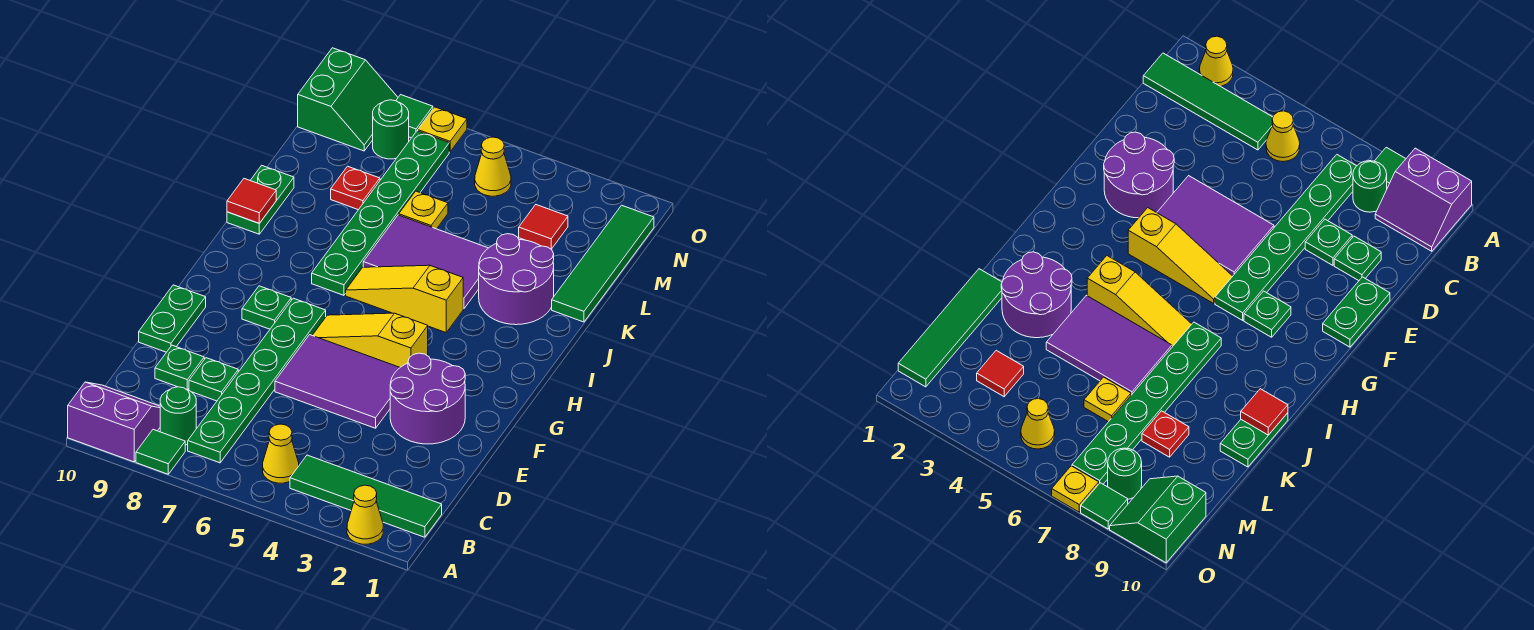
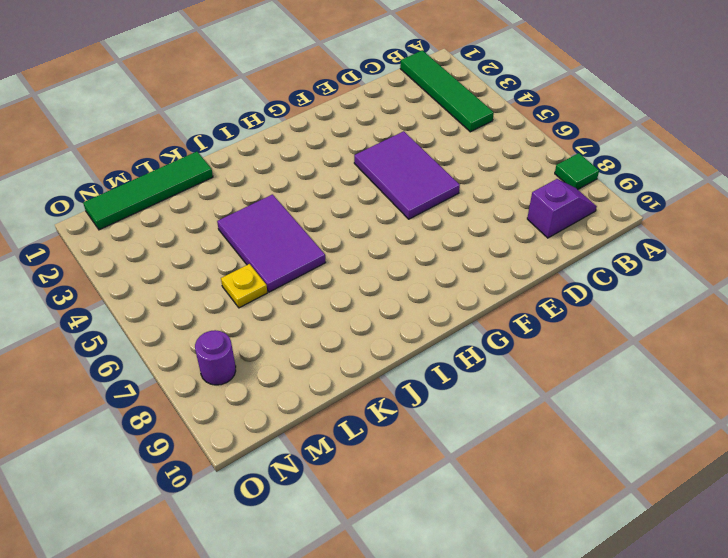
purple slope B9:C9 level 1 top C -> purple slope A9:B10 level 1 top A
purple round brick N8 level 1 -> green round brick N8 level 1
none -> yellow cone A2 level 1
none -> yellow cone B5 level 1
none -> green plate B7:G7 level 1

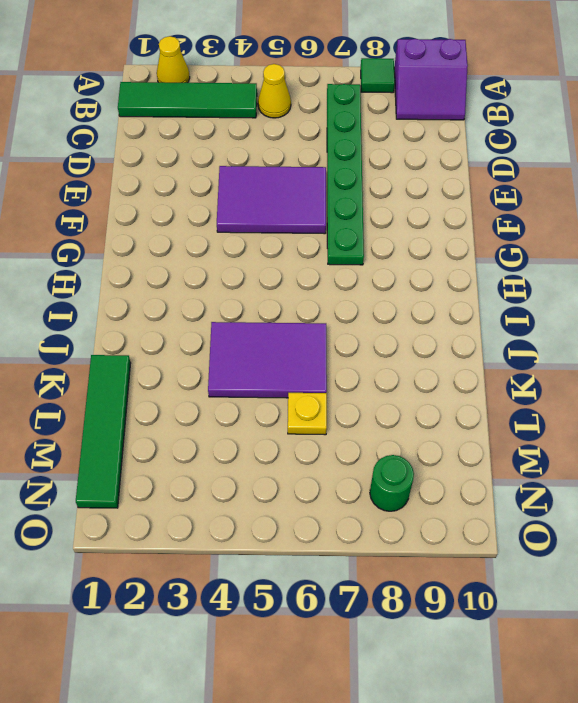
none -> green round brick B8 level 1
none -> green plate D8 level 1
none -> green plate D9 level 1

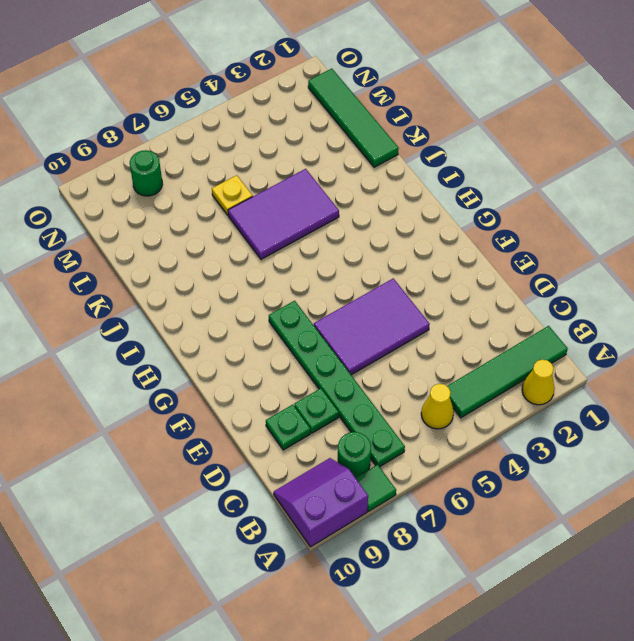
none -> purple round brick E2:F3 level 1
none -> green plate E10:F10 level 1
none -> yellow slope G4:G6 level 1 top 4

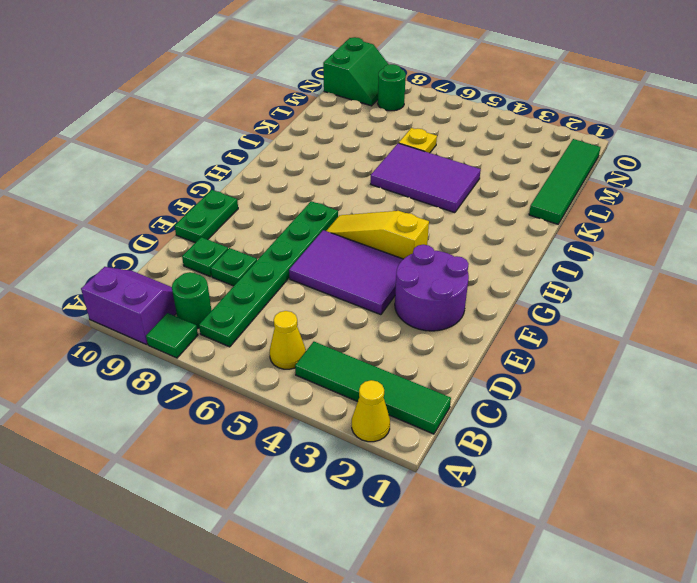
none -> green plate G8 level 1
none -> yellow slope I4:I6 level 1 top 4
none -> green plate I7:N7 level 1

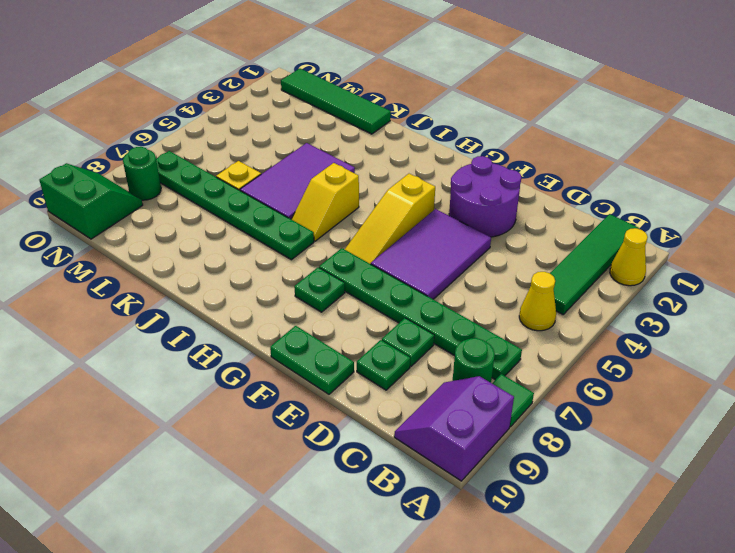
yellow slope I5:I6 level 1 top 5 -> yellow slope I4:I6 level 1 top 4
none -> purple round brick J2:K3 level 1
none -> green plate J10:K10 level 1
none -> red plate L8 level 1

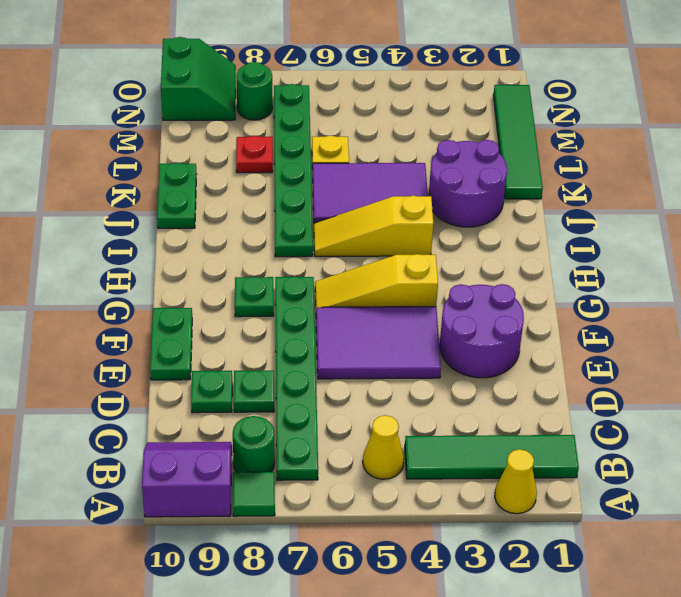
none -> red tile M3 level 1
none -> yellow cone N5 level 1
none -> yellow plate O7 level 1

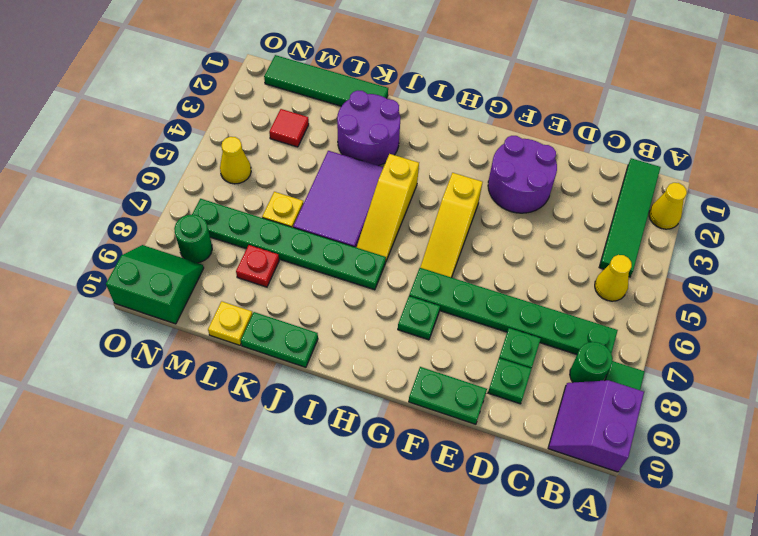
yellow plate L10 level 1 -> yellow plate O7 level 1
none -> purple tile E4:F6 level 1
none -> green tile O8 level 1
none -> red tile J10 level 2

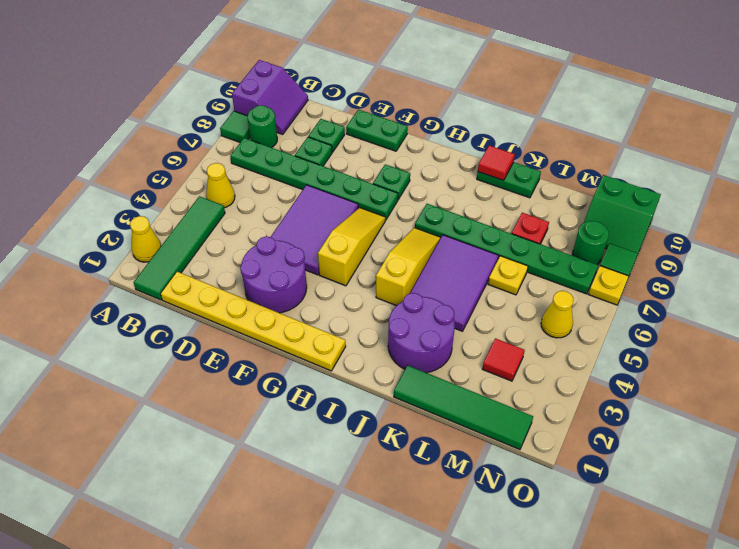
yellow plate C1:H1 level 1 -> none

